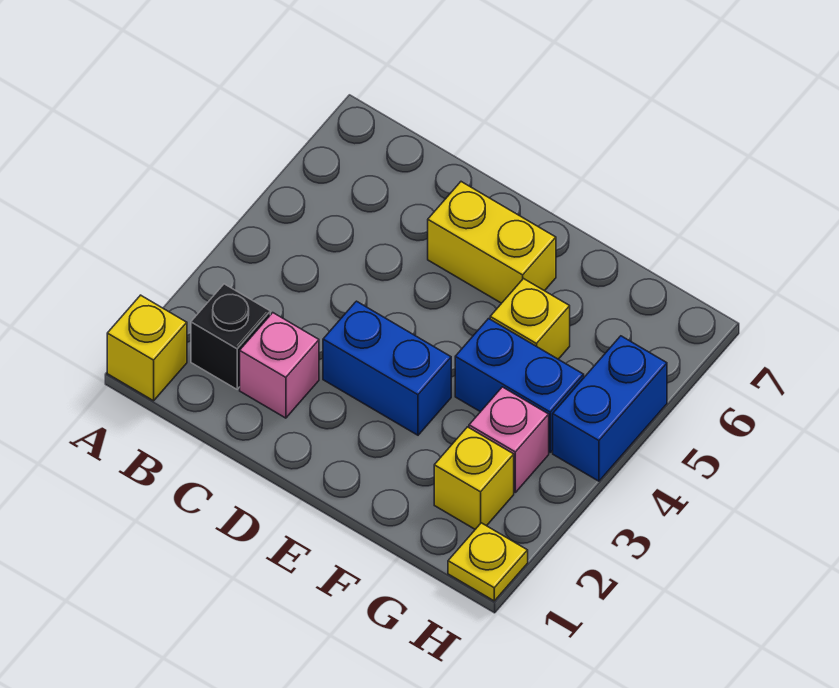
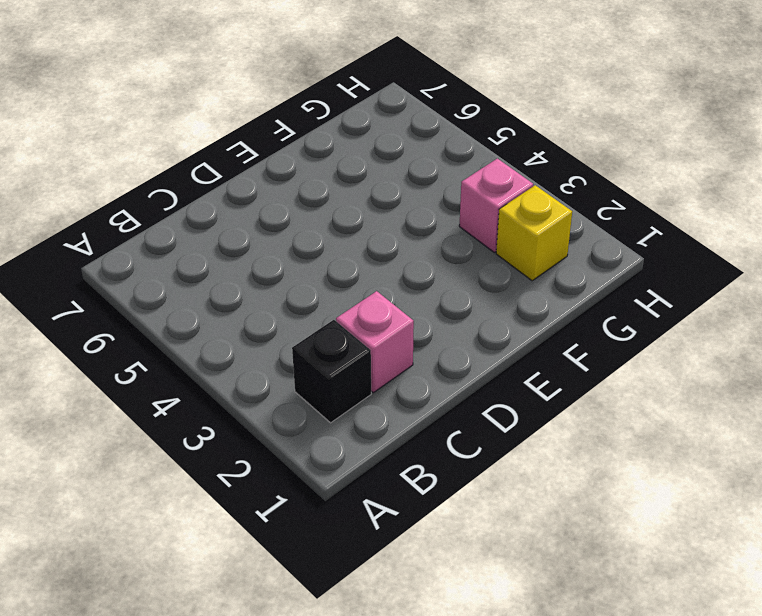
none -> yellow brick A1 level 1
none -> blue brick D3:E3 level 1

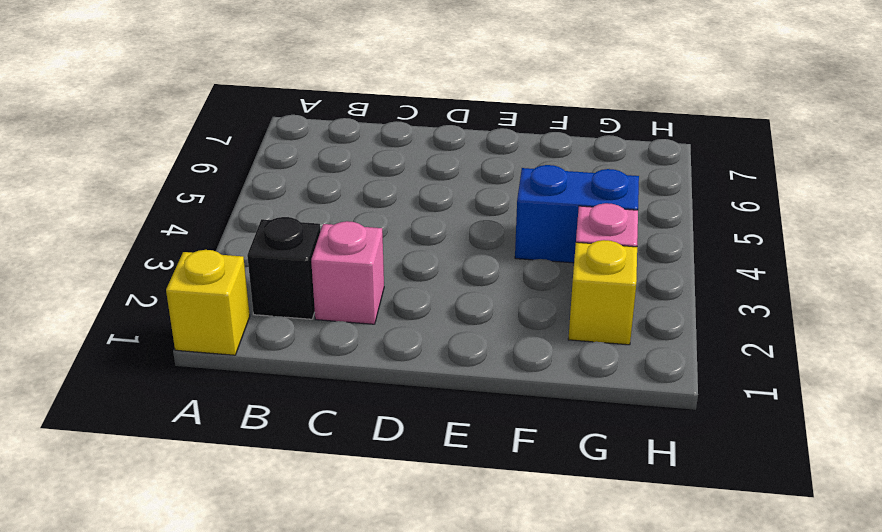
none -> blue brick D3:E3 level 1
none -> yellow brick D6:E6 level 1

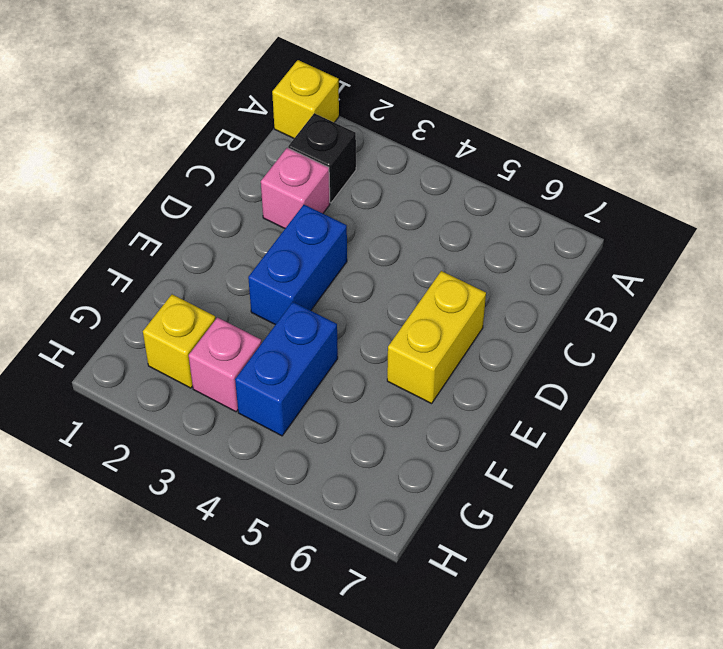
none -> yellow brick F5 level 1
none -> yellow plate H1 level 1

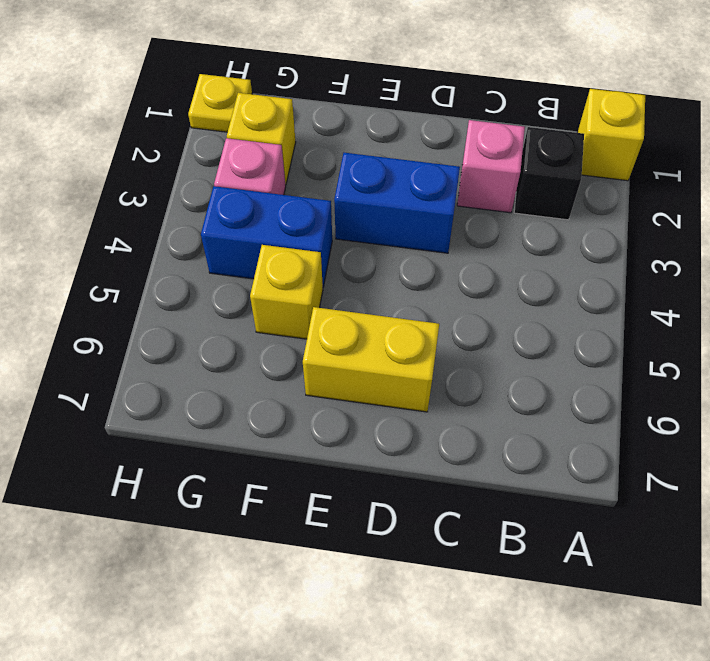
none -> blue brick H4:H5 level 1

